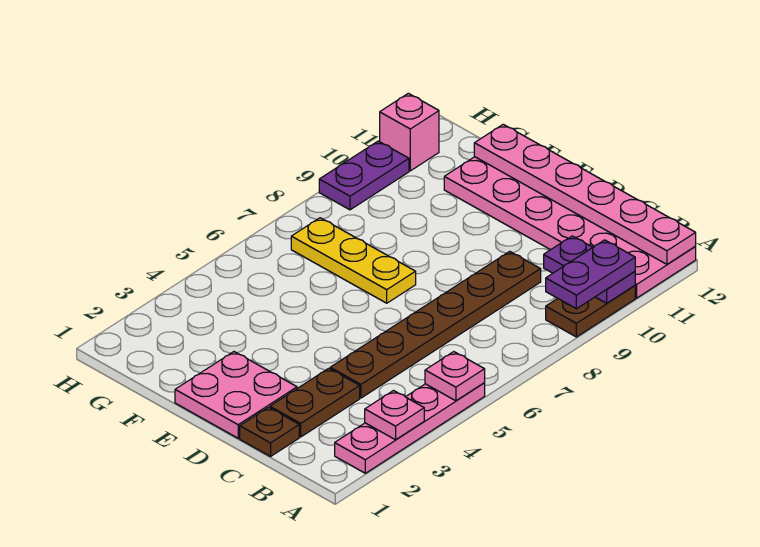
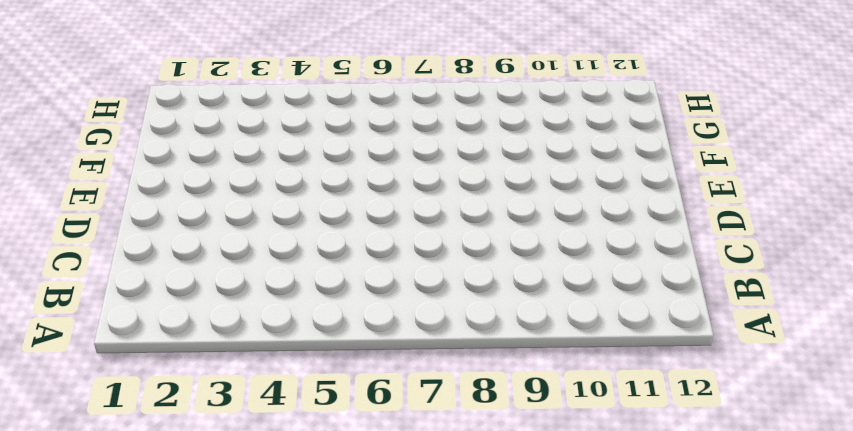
none -> pink plate A2:A5 level 1
none -> brown plate A9:A10 level 1
none -> pink plate A11:F12 level 1

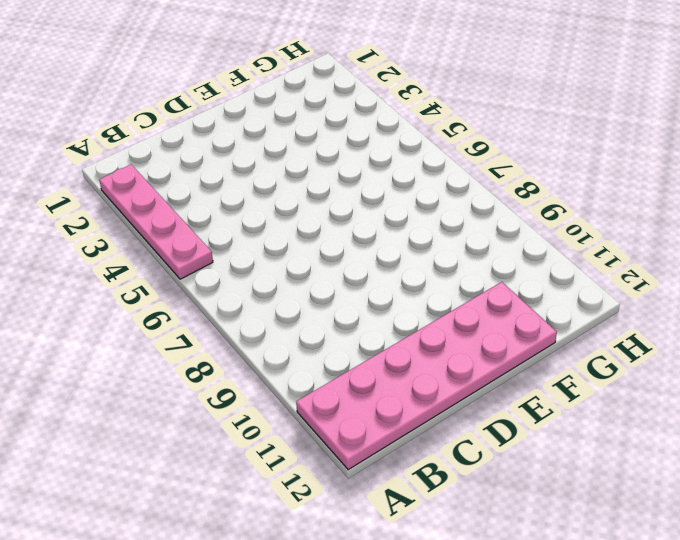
none -> brown plate A9:A10 level 1
none -> brown plate C1 level 1
none -> brown plate C2:C3 level 1

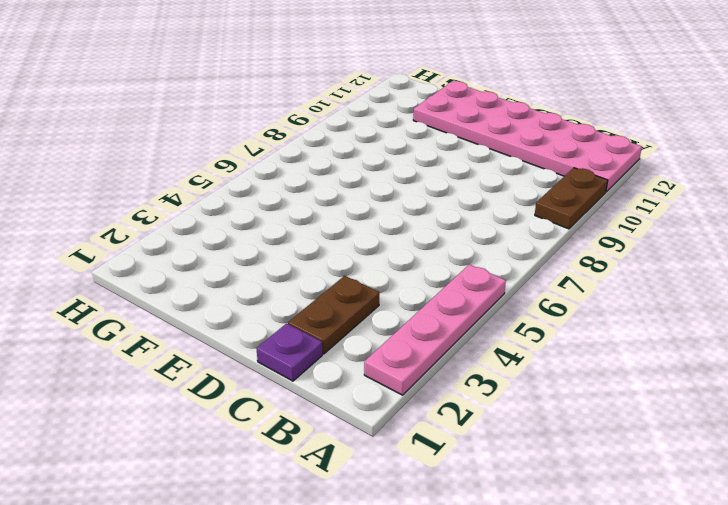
purple plate C1 level 1 -> brown plate C1 level 1
none -> brown plate C4:C9 level 1
none -> pink plate D1:E2 level 1
none -> yellow plate E7:G7 level 1

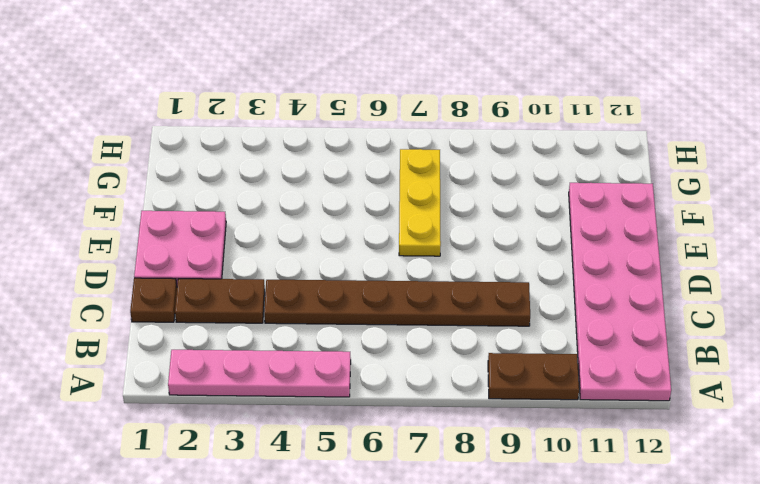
none -> purple plate H9:H10 level 1
none -> pink brick H11 level 1
none -> pink plate A3 level 2

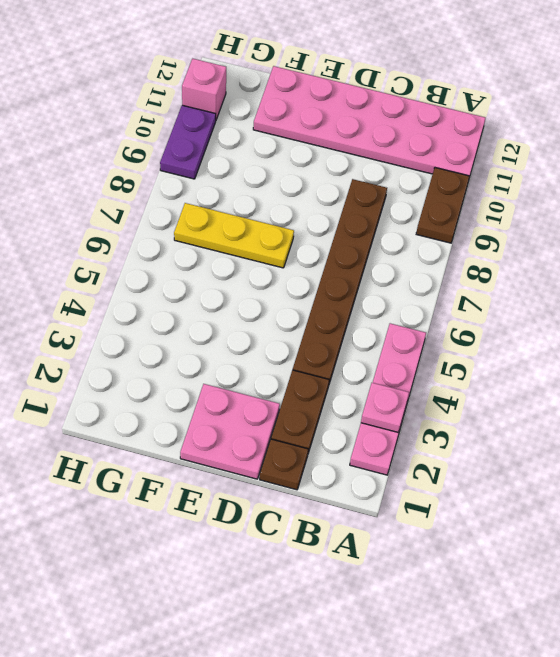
none -> pink plate A5 level 2
none -> purple plate A10:B10 level 2
none -> pink plate A12:F12 level 2

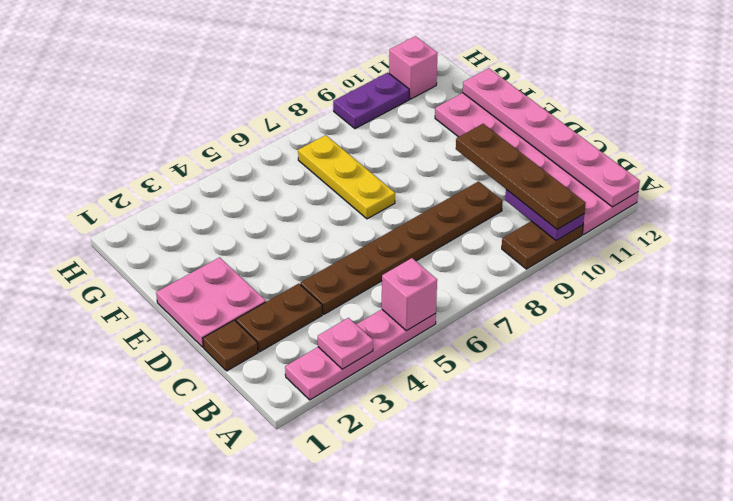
pink brick A5 level 2 -> pink plate A5 level 2
brown plate A10:D10 level 3 -> purple plate A9:A10 level 3

